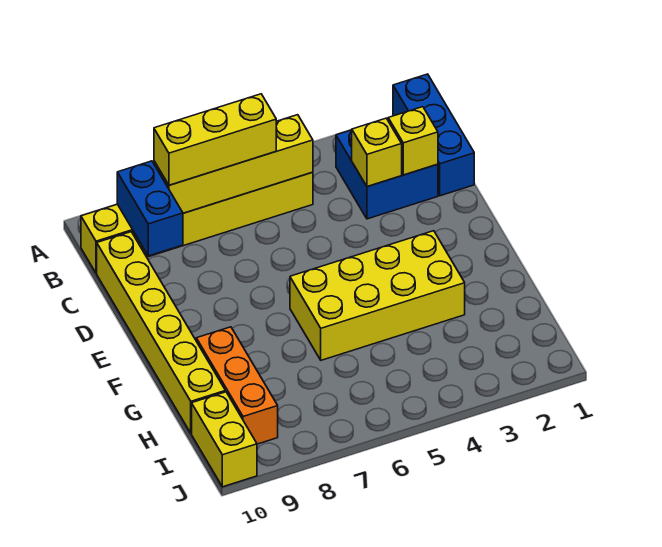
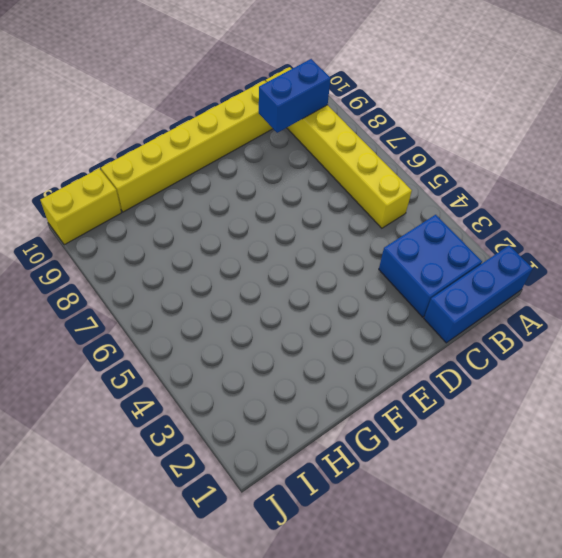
none -> yellow brick F3:G6 level 1
none -> orange brick G9:I9 level 1
none -> yellow brick B5:B8 level 2

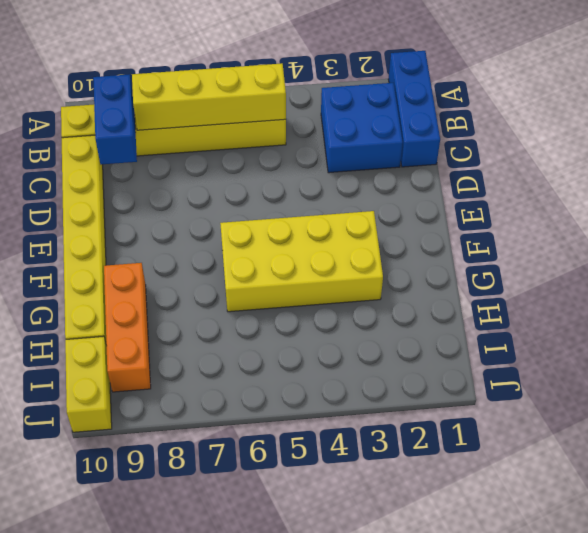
none -> yellow brick C2 level 2
none -> yellow brick C3 level 2
none -> yellow brick B6:B8 level 3

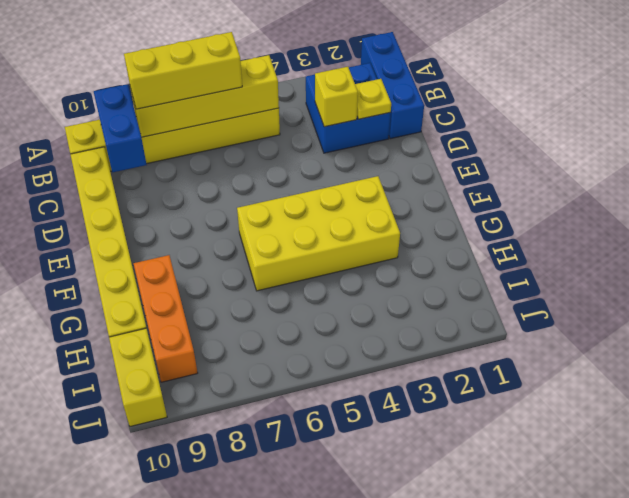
yellow plate C2 level 2 -> yellow brick C2 level 2

